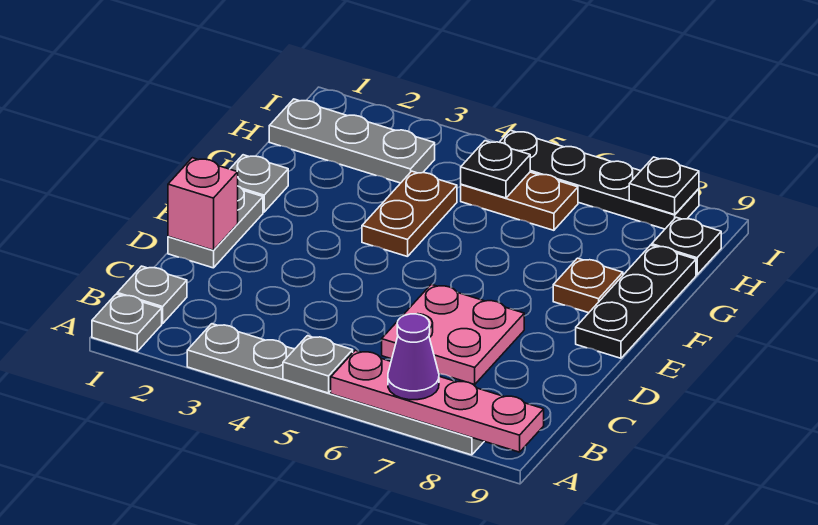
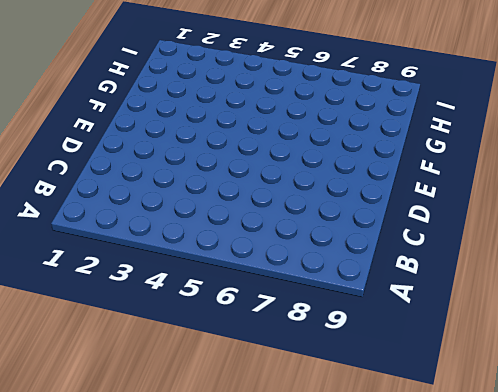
none -> grey plate A1 level 1
none -> grey plate A3:A8 level 1
none -> grey plate B1 level 1

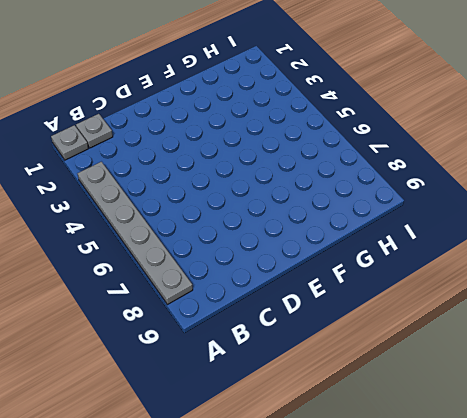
none -> pink plate C6:D7 level 1
none -> grey plate D1:E1 level 1
none -> black plate E9:G9 level 1

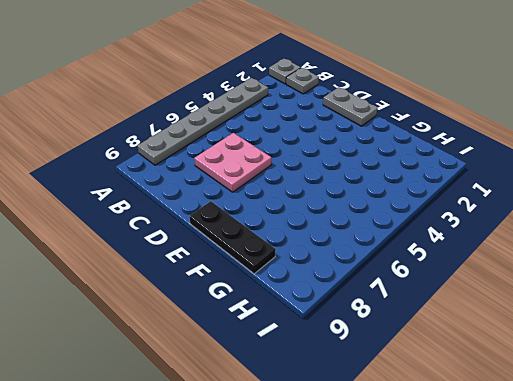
none -> grey plate F1 level 1
none -> brown plate F4:G4 level 1
none -> brown plate F8 level 1

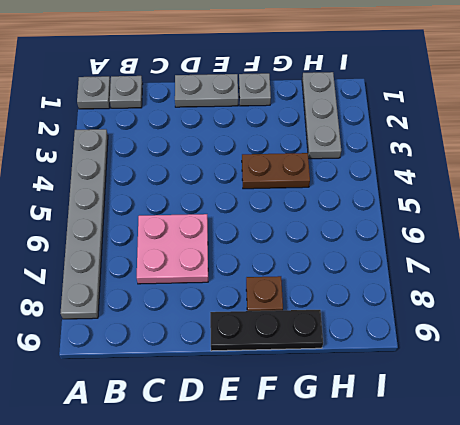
none -> brown plate H5:H6 level 1
none -> black plate H9 level 1
none -> black plate I5:I8 level 1

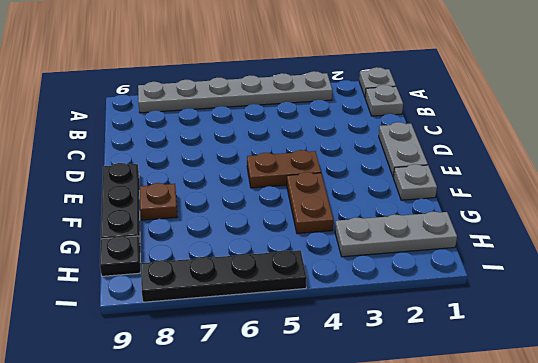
brown plate E4:E5 level 1 -> brown plate H5:H6 level 1
none -> pink plate C6:D7 level 1
none -> grey plate A5 level 2
none -> pink plate A6:A9 level 2

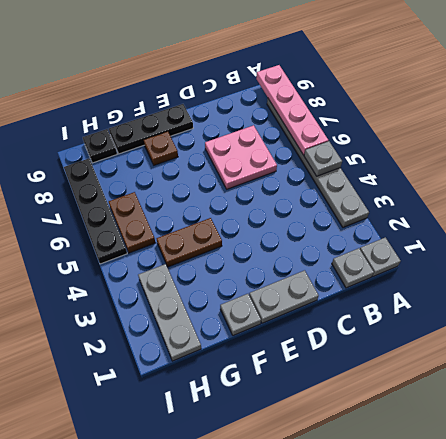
none -> pink brick D1 level 2
none -> black plate H5 level 2
none -> black plate I8 level 2

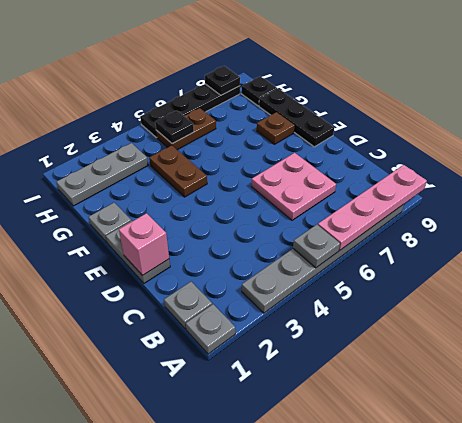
none -> purple cone A7 level 3

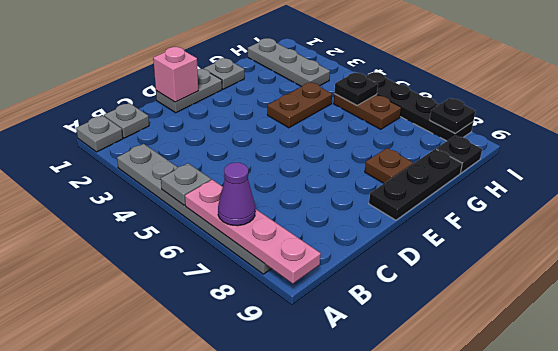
none -> pink plate C6:D7 level 1

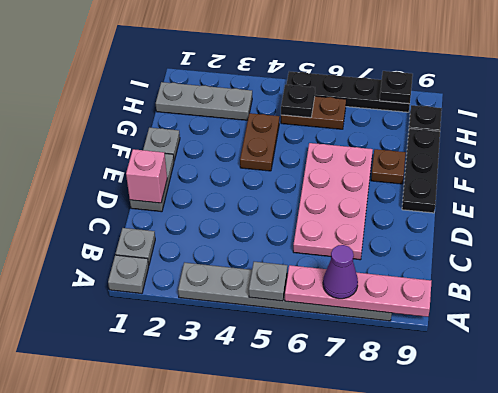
pink plate C6:F7 level 1 -> pink plate C6:D7 level 1

